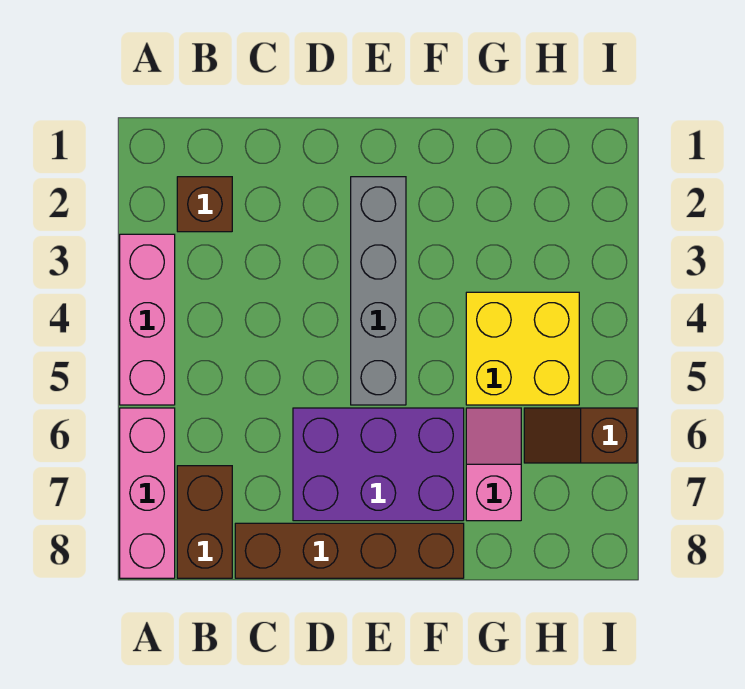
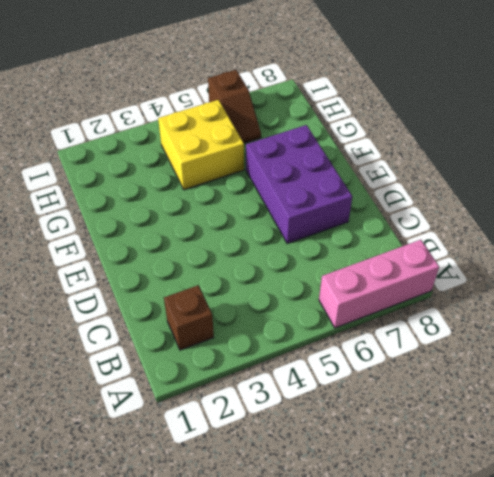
none -> pink brick A3:A5 level 1
none -> brown brick B7:B8 level 1

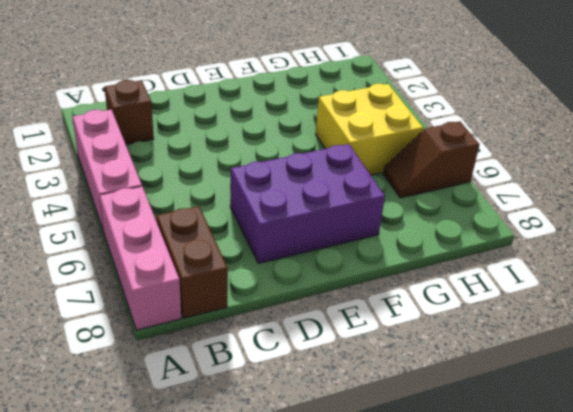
none -> brown brick C8:F8 level 1
none -> grey brick E2:E5 level 1

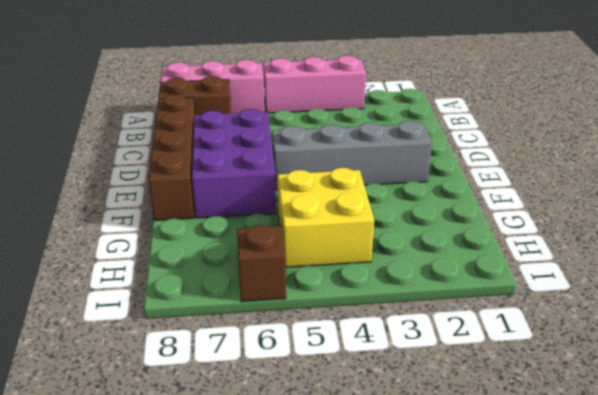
none -> brown brick B2 level 1
none -> pink slope G6:G7 level 1 top 7

